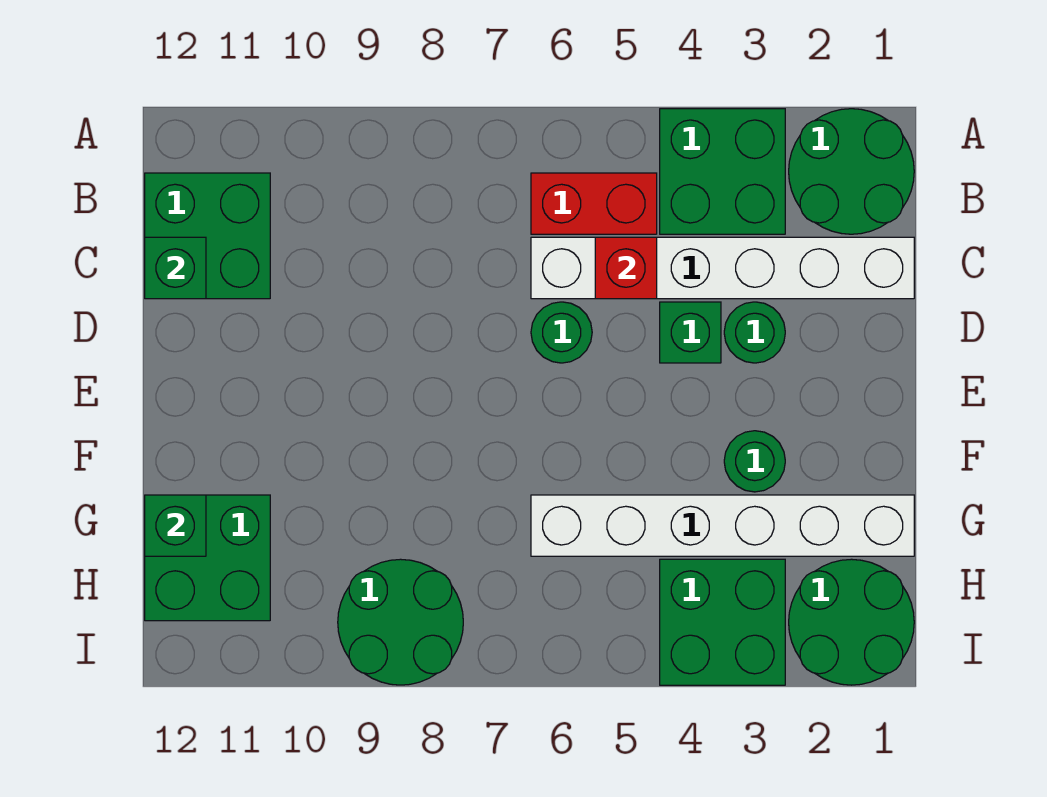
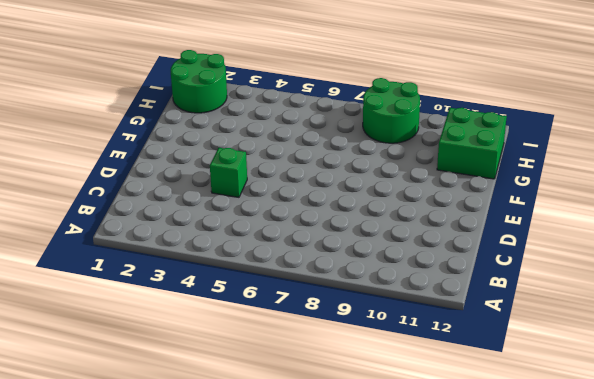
none -> green round brick A1:B2 level 1
none -> green brick A3:B4 level 1
none -> red brick B5:B6 level 1

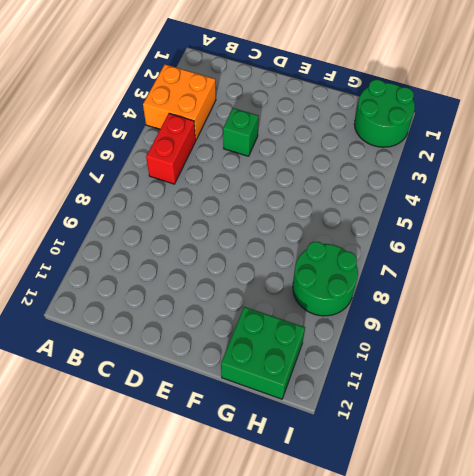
orange brick A3:B4 level 1 -> green brick A3:B4 level 1
none -> green round brick A1:B2 level 1
none -> green brick B11:C12 level 1
none -> white brick C1:C6 level 1

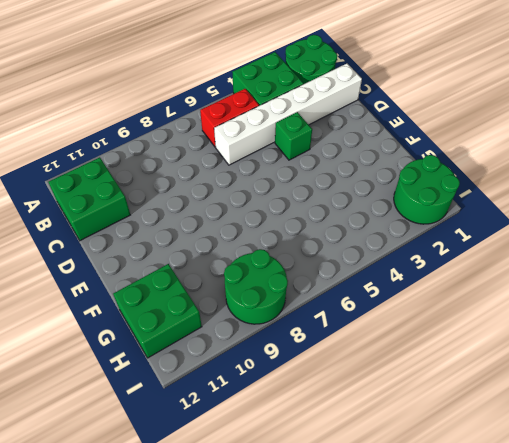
none -> green round brick D3 level 1
none -> green round brick D6 level 1
none -> green round brick F3 level 1

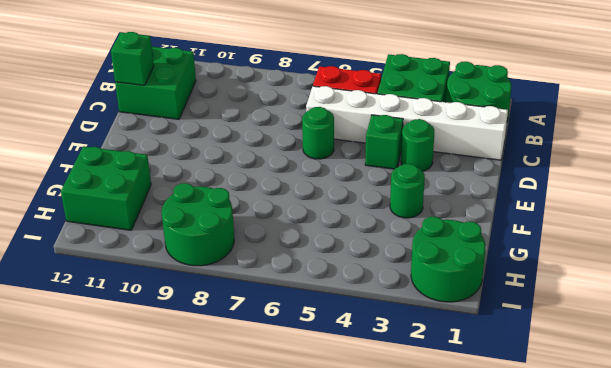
none -> white brick G1:G6 level 1
none -> green brick H3:I4 level 1
none -> red brick C5 level 2

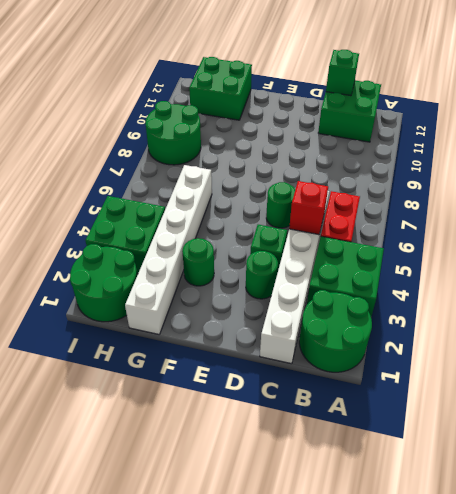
none -> green brick G12 level 2

